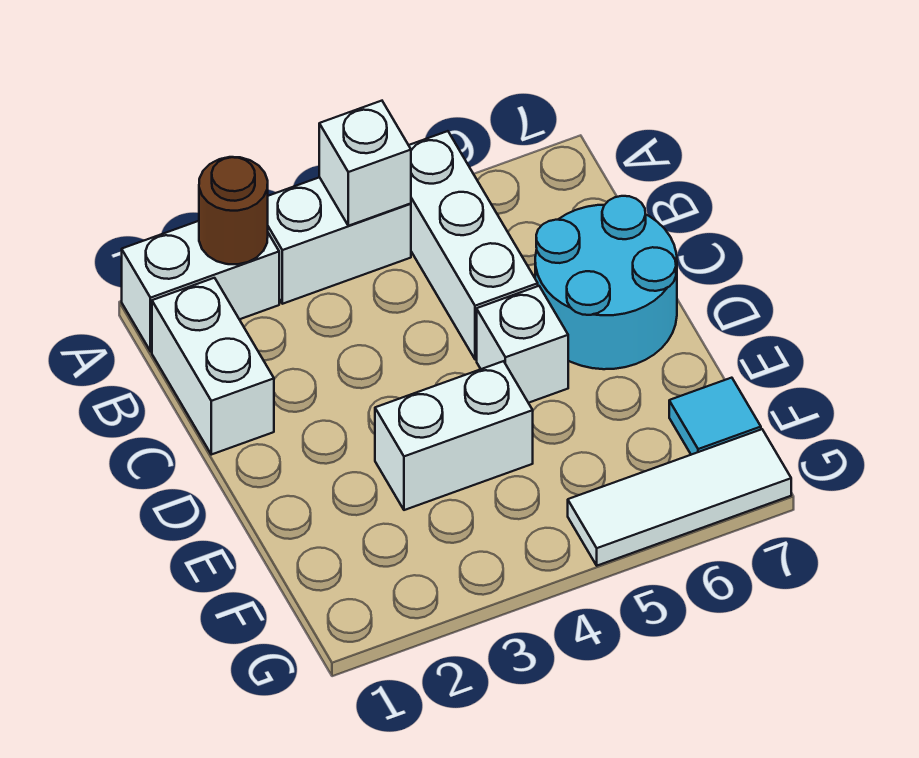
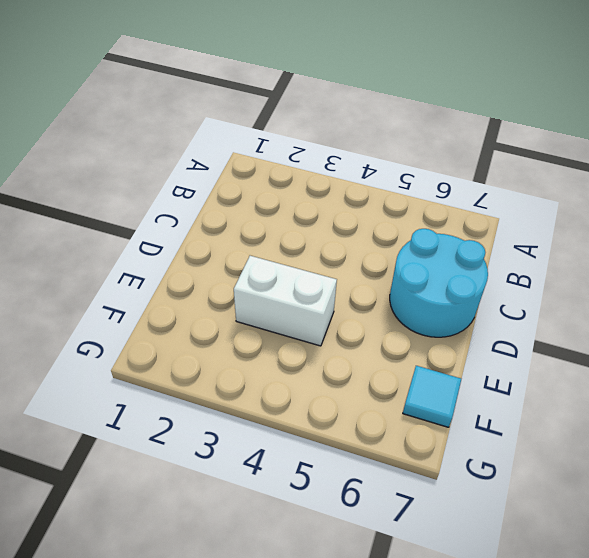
none -> white brick A1:A2 level 1
none -> white brick A3:A4 level 1

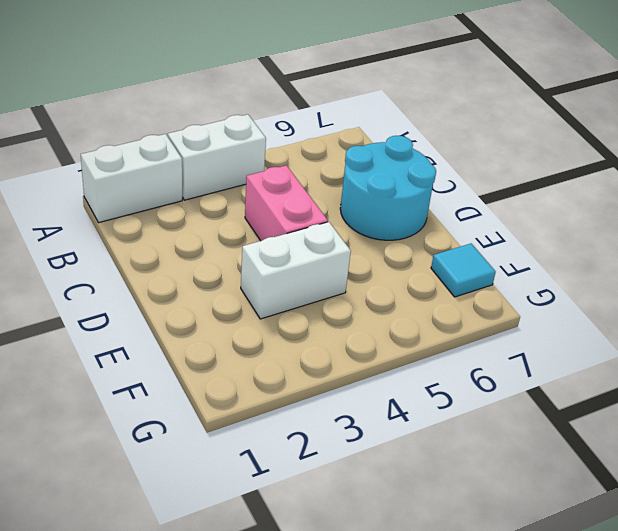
pink brick C4:D4 level 1 -> none
none -> white brick A5:C5 level 1
none -> white brick B1:C1 level 1

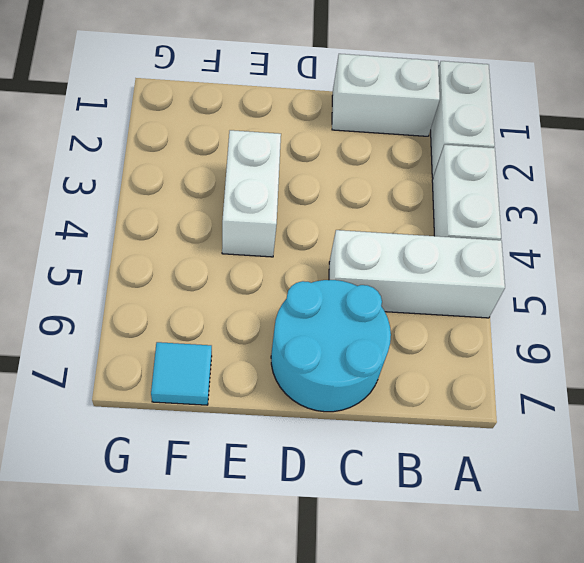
none -> white brick D5 level 1
none -> white tile G5:G7 level 1

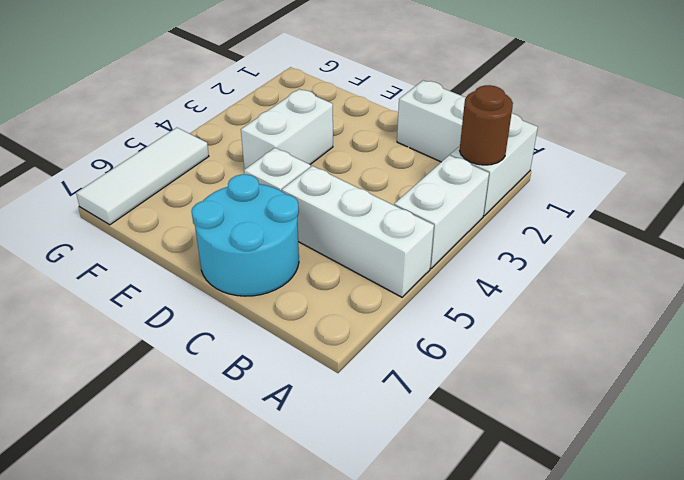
none -> cyan tile F7 level 1
none -> white brick A4 level 2

